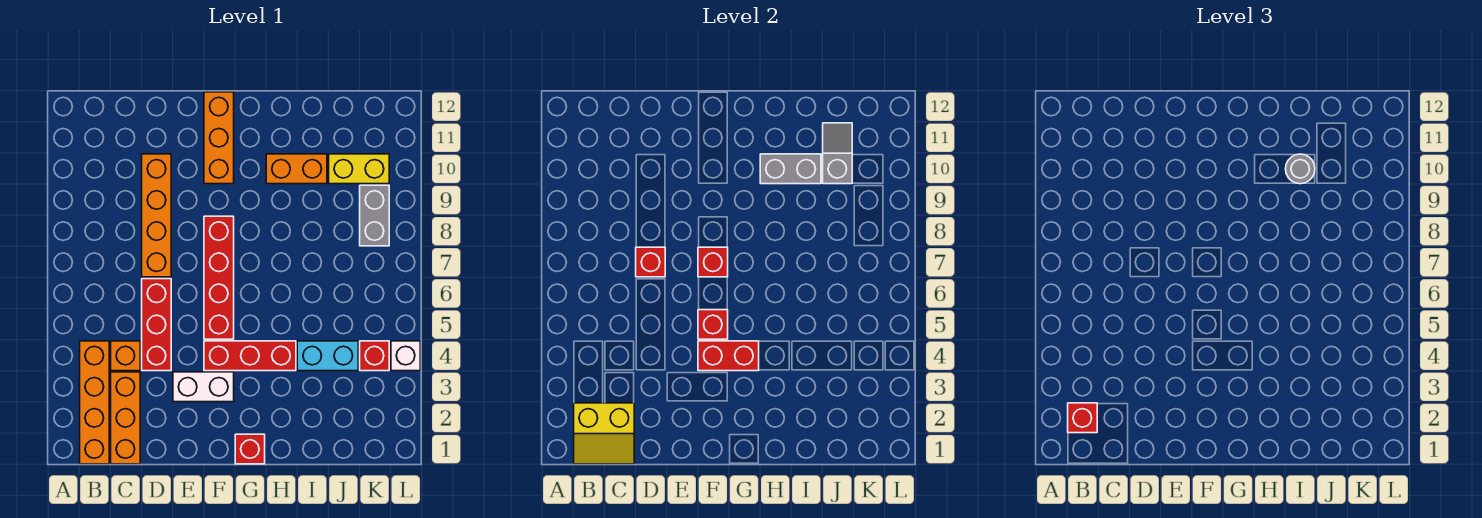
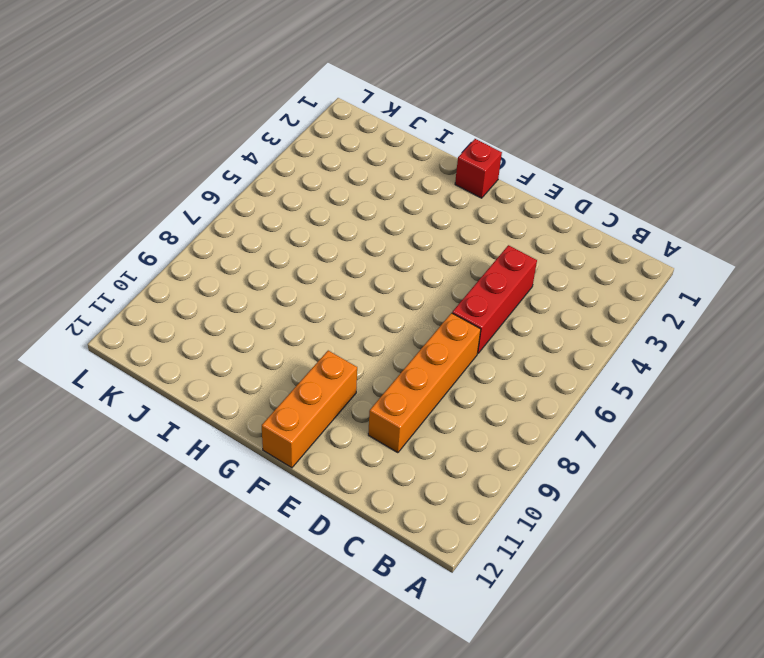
none -> orange brick B1:B4 level 1
none -> orange brick C1:C3 level 1
none -> orange brick C4 level 1

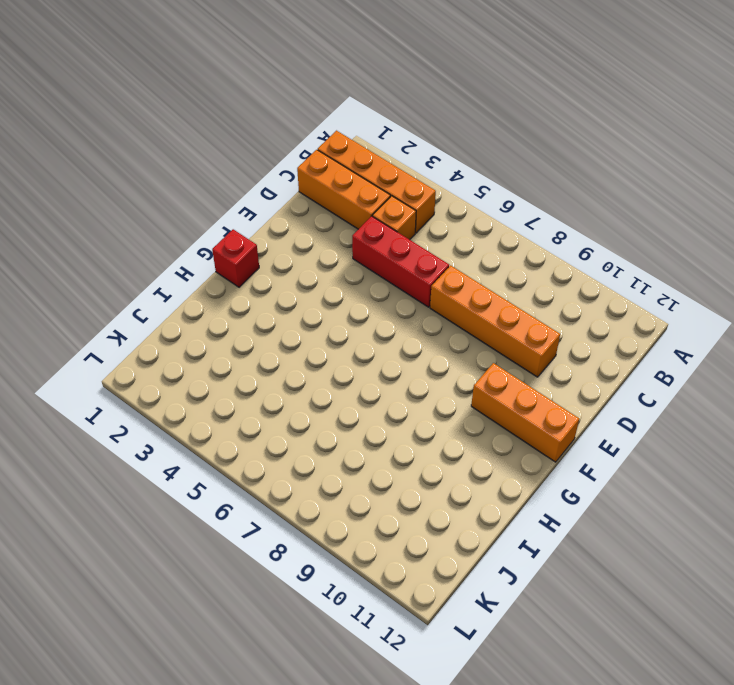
none -> white brick E3:F3 level 1
none -> red brick F4:H4 level 1
none -> red brick F5:F8 level 1

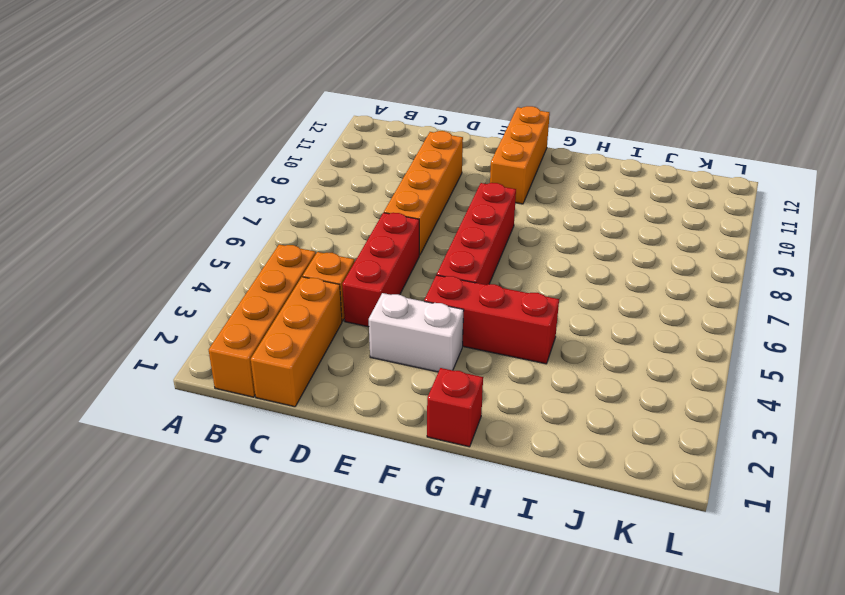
none -> orange brick H10:I10 level 1
none -> cyan brick I4:J4 level 1
none -> yellow brick J10:K10 level 1

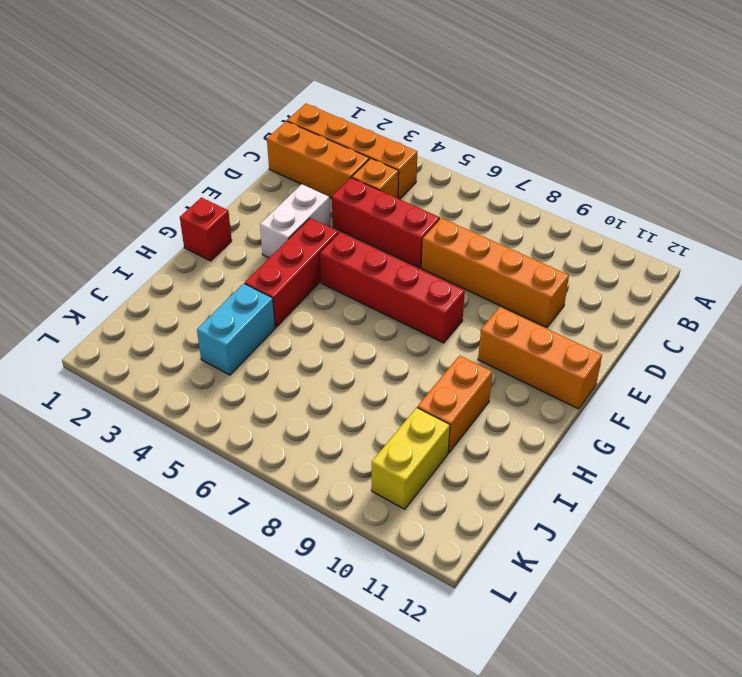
none -> red brick K4 level 1
none -> grey brick K8:K9 level 1
none -> white brick L4 level 1

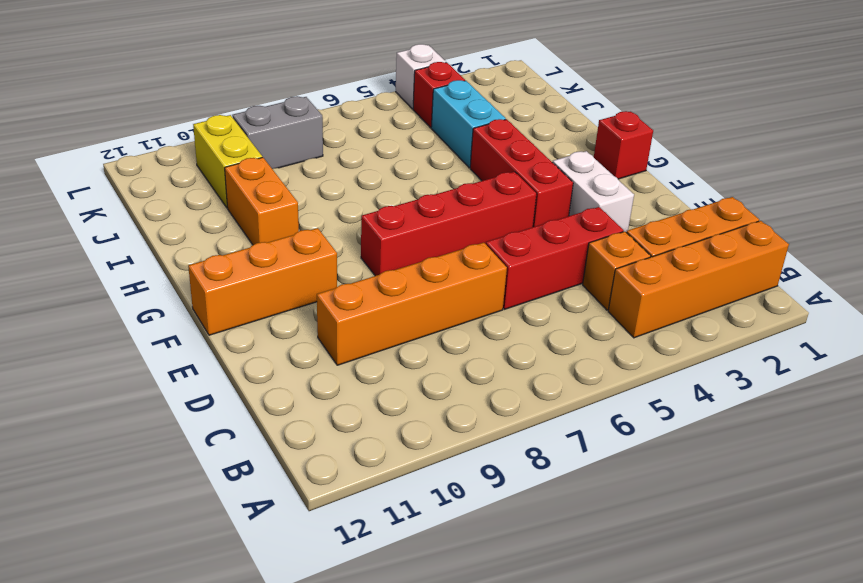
none -> yellow slope B1:C2 level 2 top 2
none -> red brick D7 level 2
none -> red brick F4:G4 level 2

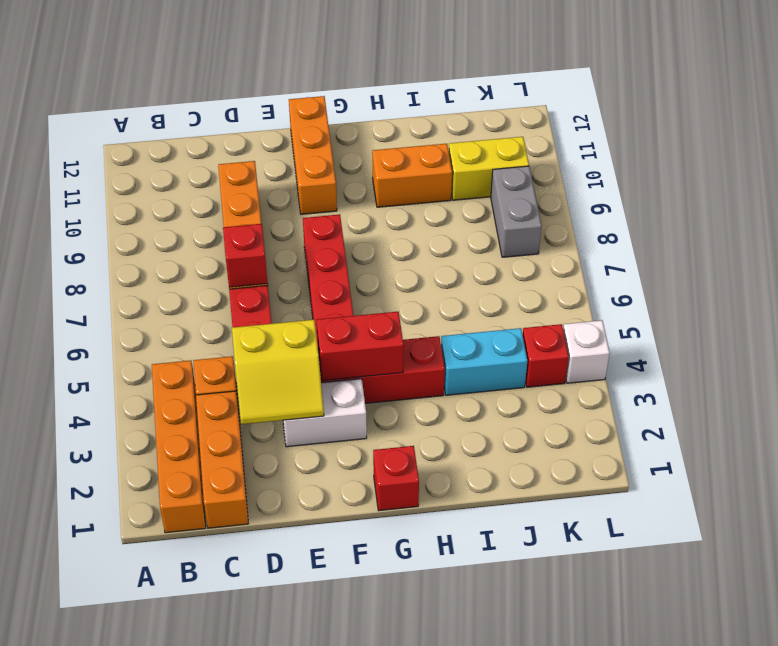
yellow slope D3:E4 level 2 top 4 -> yellow slope B1:C2 level 2 top 2
none -> red brick F5 level 2
none -> red brick F7 level 2
none -> grey brick H10:I10 level 2

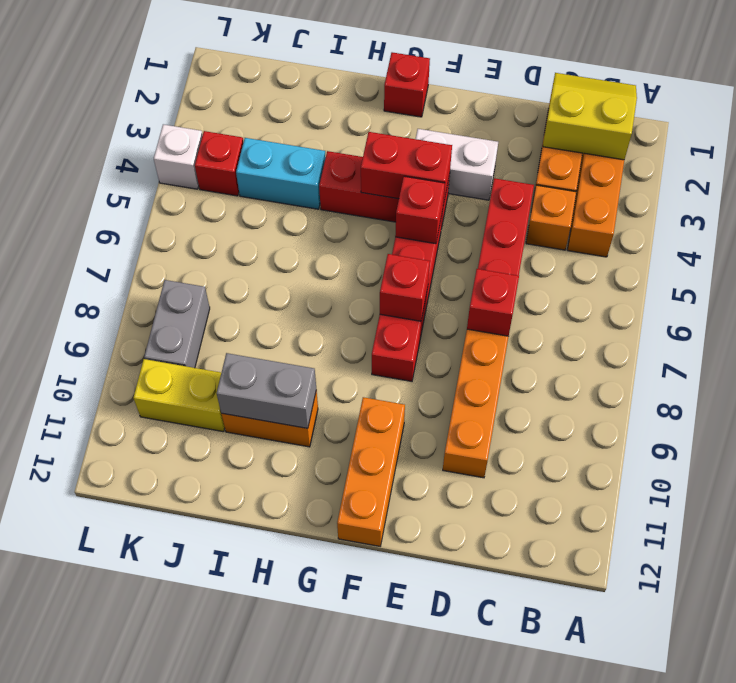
none -> grey slope J10:J11 level 2 top 10
none -> red brick B2 level 3
none -> grey round brick I10 level 3

